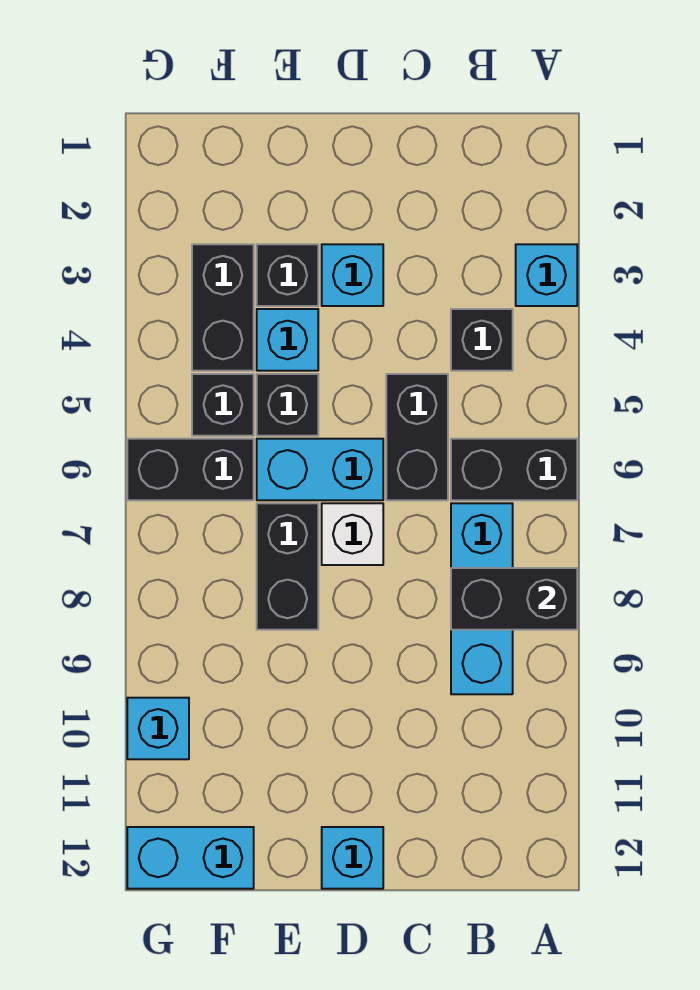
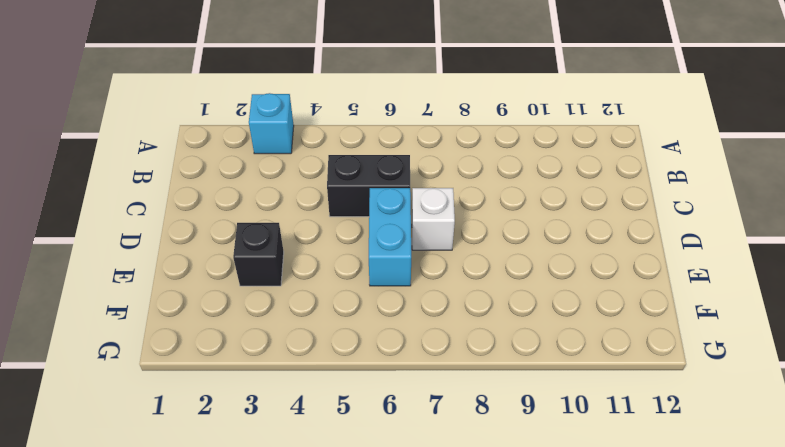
none -> black brick A6:B6 level 1
none -> black brick B4 level 1
none -> cyan brick B7:B9 level 1

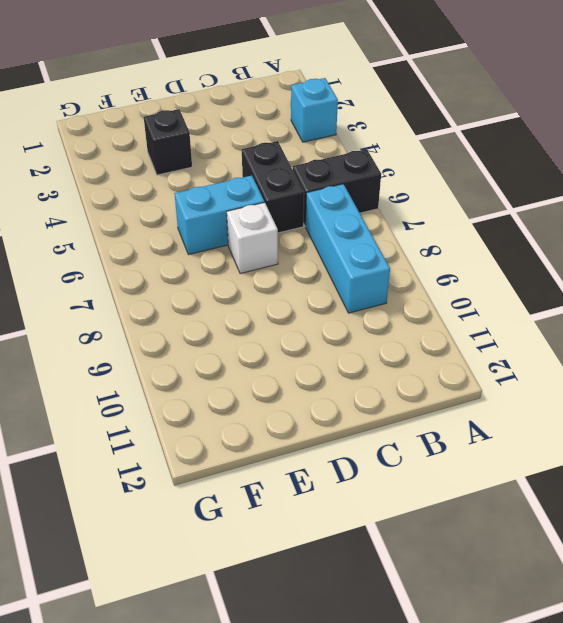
none -> black brick B4 level 1
none -> cyan brick D3 level 1
none -> cyan brick D12 level 1

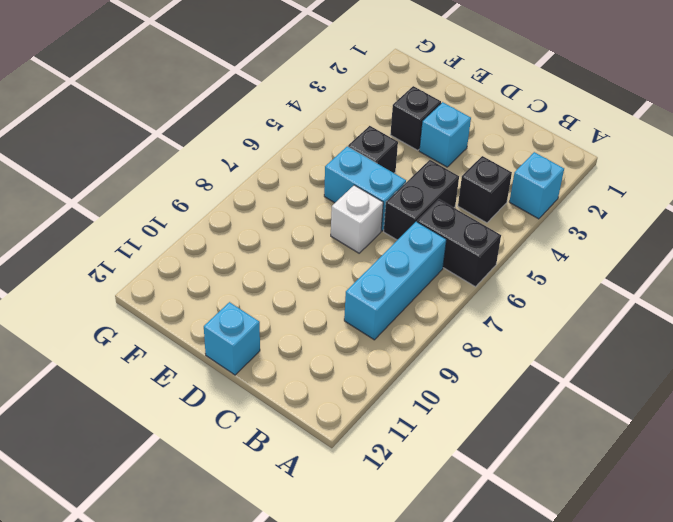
none -> cyan brick E4 level 1
none -> black brick E7:E8 level 1
none -> black brick F3:F4 level 1

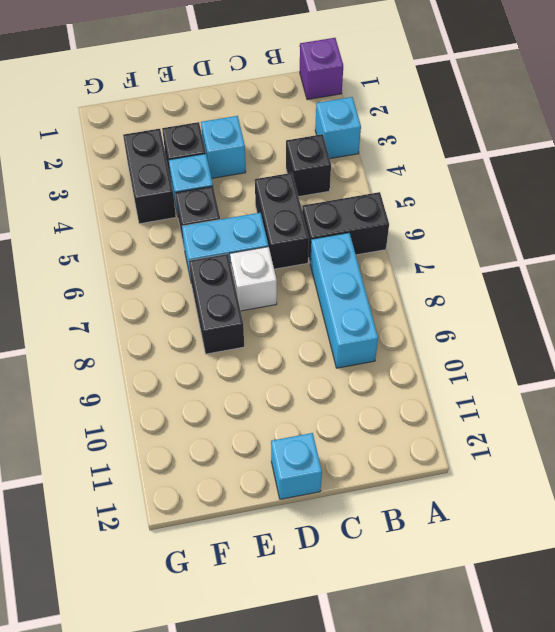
purple brick A1 level 1 -> none
none -> black brick F5 level 1
none -> black brick F6:G6 level 1
none -> cyan brick F12:G12 level 1

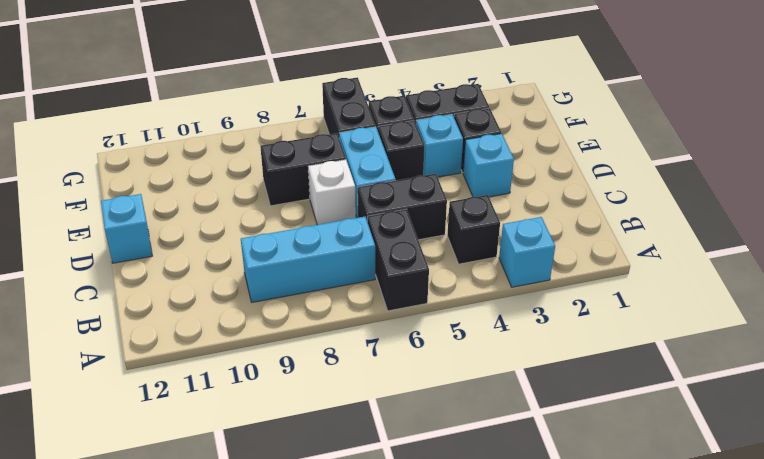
none -> cyan brick F12:G12 level 1
none -> cyan brick G10 level 1
none -> black brick A8:B8 level 2

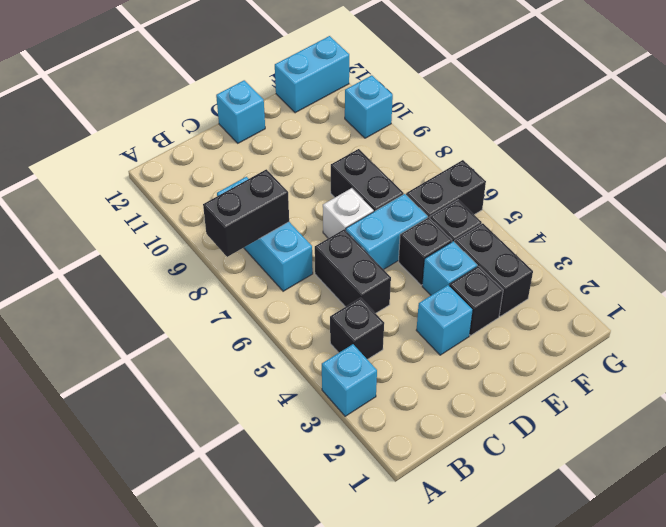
none -> black brick A6:B6 level 1

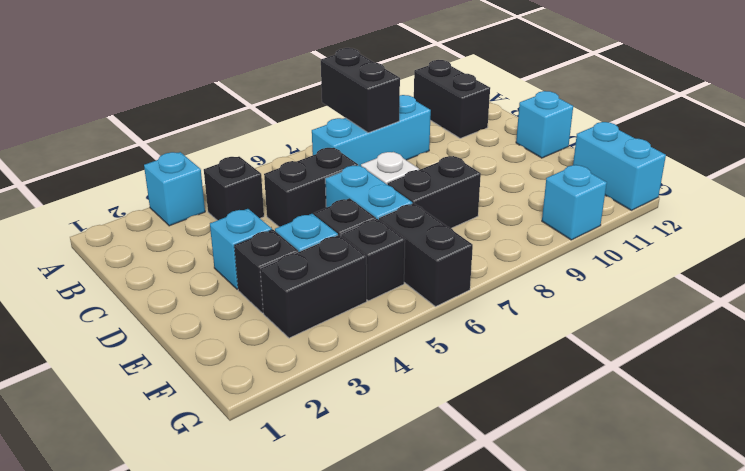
black brick A11:B11 level 1 -> black brick A6:B6 level 1

